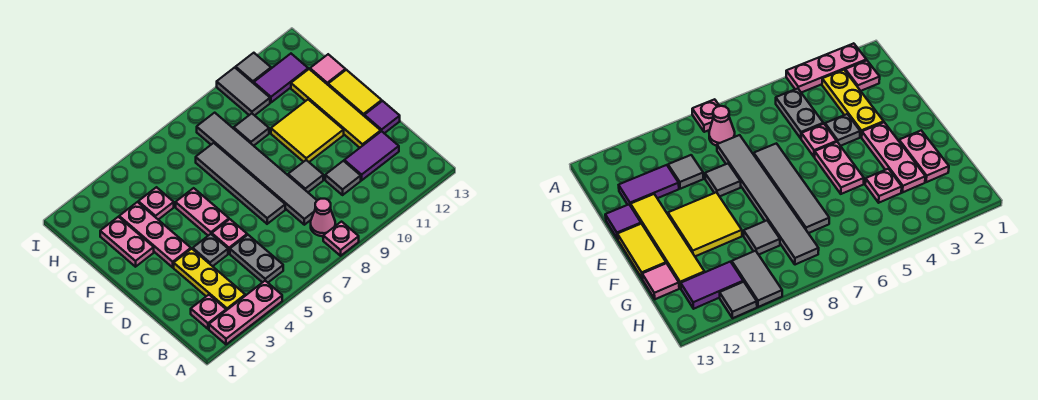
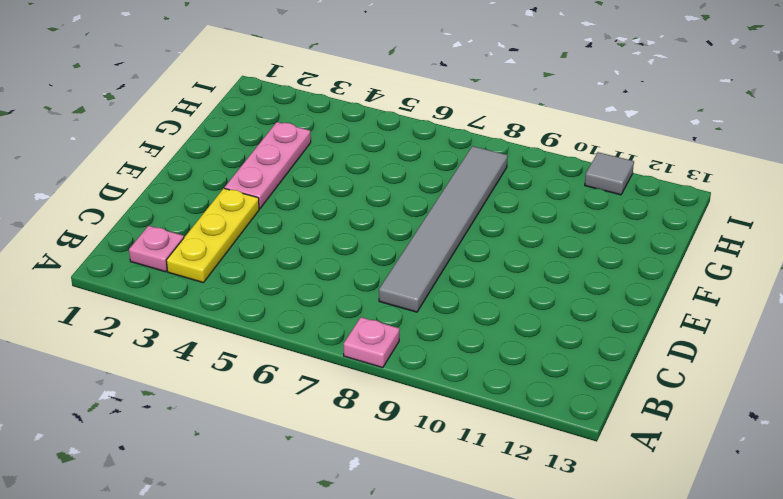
none -> pink plate A2:A4 level 1
none -> grey plate B5:C5 level 1
none -> pink cone B8 level 1

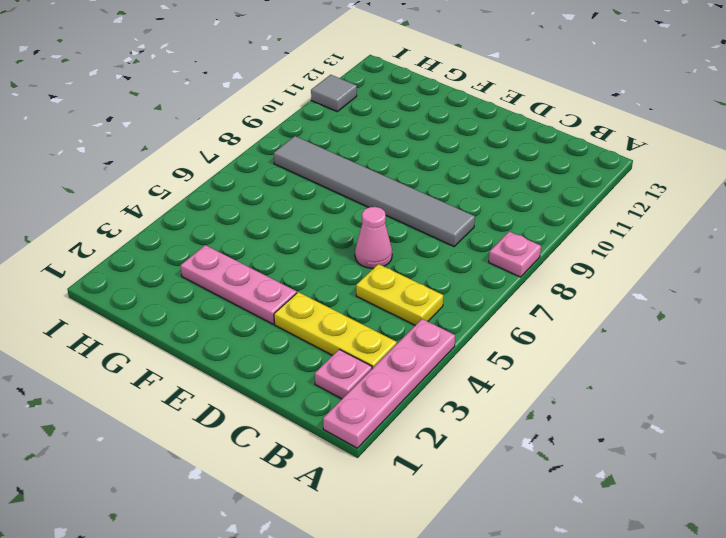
pink plate A1:A4 level 1 -> pink plate A2:A4 level 1
yellow plate B5:C5 level 1 -> grey plate B5:C5 level 1
pink cone D6 level 1 -> pink cone B8 level 1
none -> grey tile C10 level 1
none -> purple tile C11:C12 level 1
none -> grey plate D4 level 1

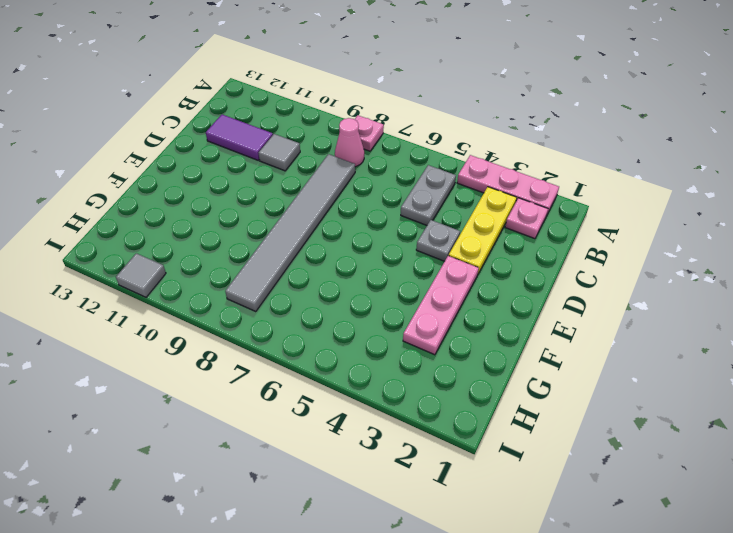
none -> pink plate D5 level 1
none -> grey tile D7:G7 level 1
none -> grey tile D9 level 1

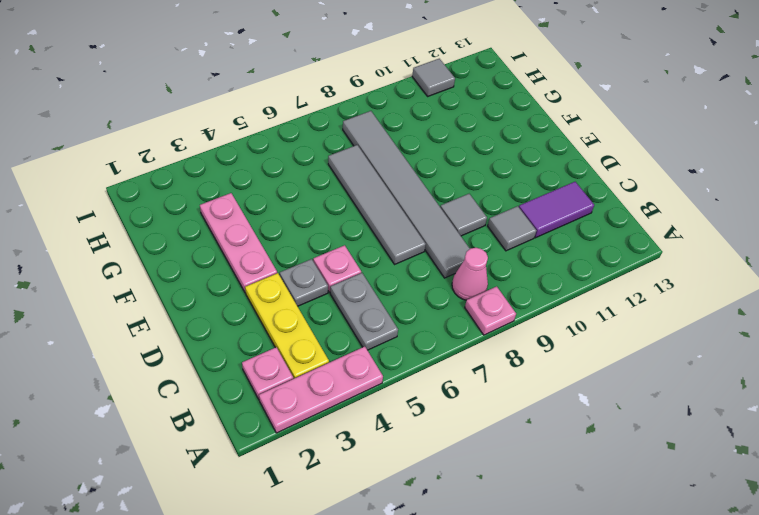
none -> yellow tile D12:G12 level 1
none -> purple tile D13 level 1
none -> pink plate E5:F5 level 1

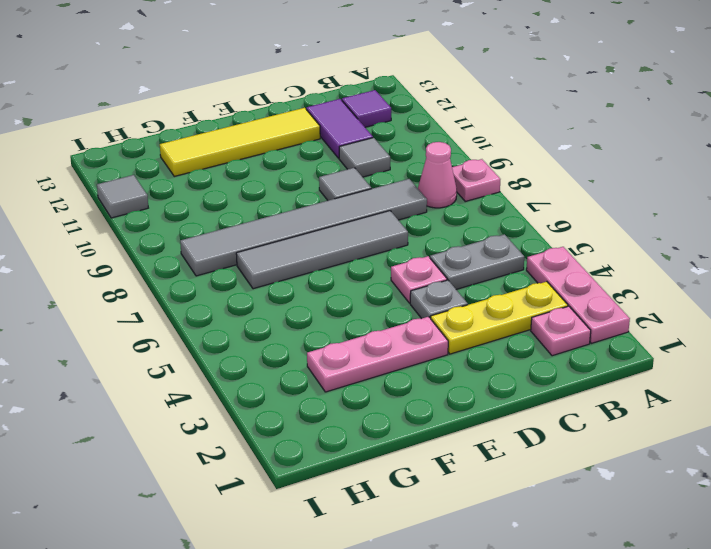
purple tile B12 level 1 -> purple tile D13 level 1
none -> pink plate E5:F5 level 1
none -> yellow tile E10:F11 level 1
none -> yellow tile E13:F13 level 1

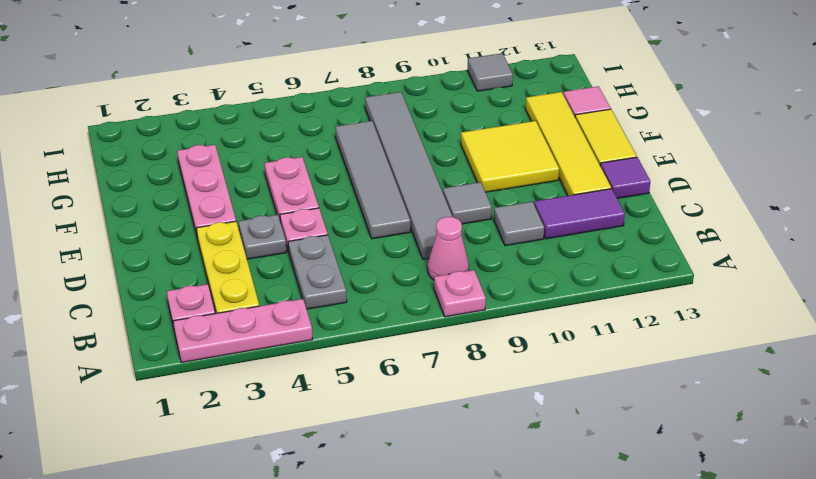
none -> pink plate F2:G2 level 1
none -> pink plate G4 level 1
none -> grey tile G9 level 1

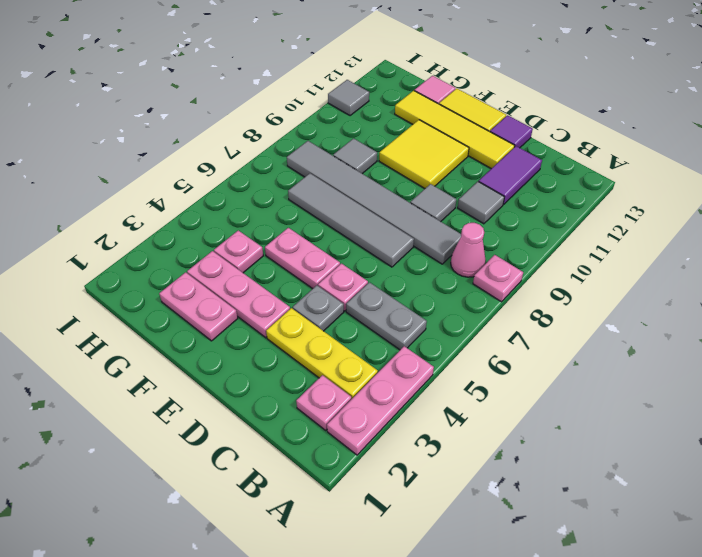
none -> grey tile H10:I10 level 1
none -> purple tile H11:H12 level 1

